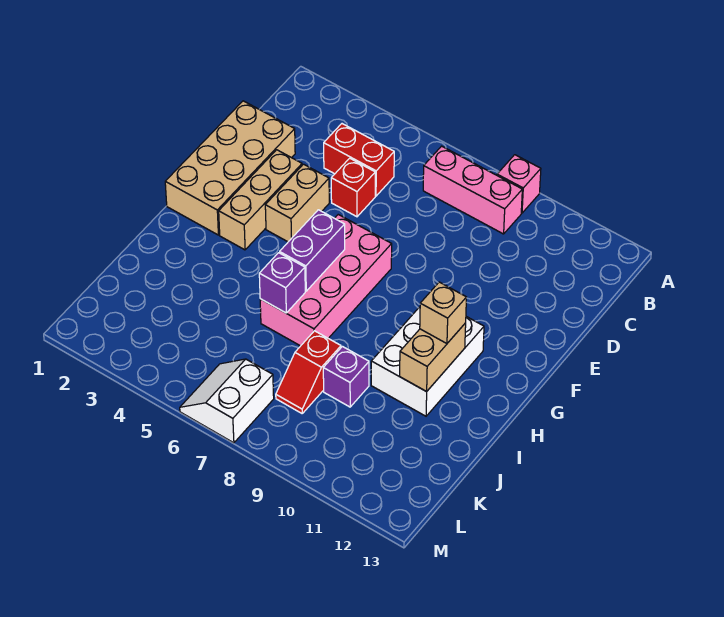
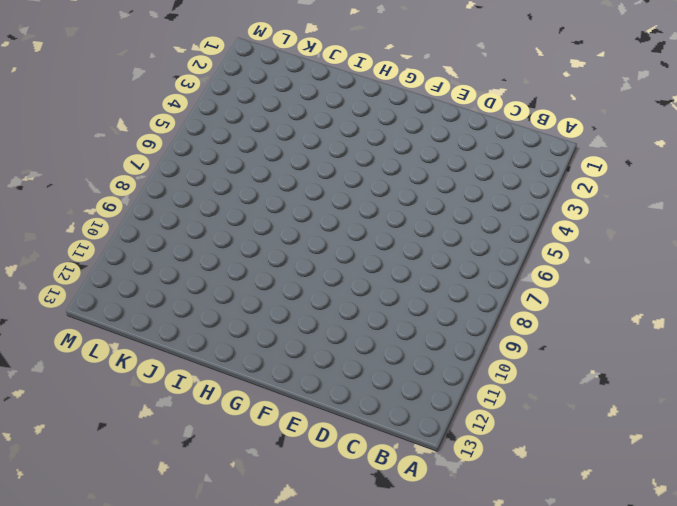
none -> pink brick A9 level 1
none -> pink brick B7:B9 level 1
none -> red brick C4:C5 level 1

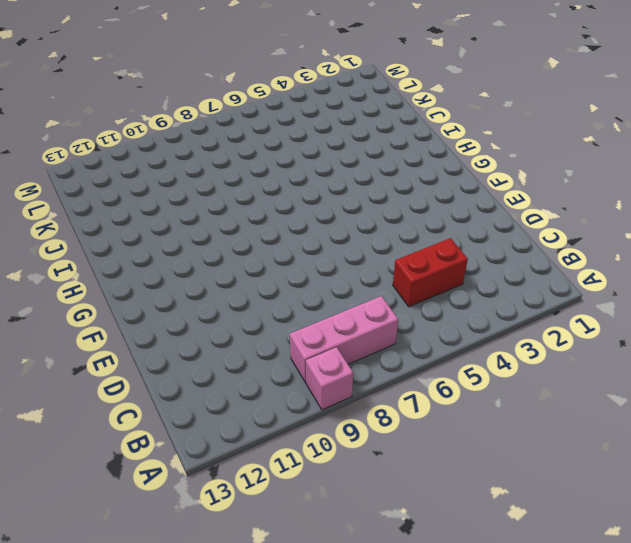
none -> tan brick D1:G2 level 1
none -> red brick D5 level 1
none -> tan brick E3:G3 level 1

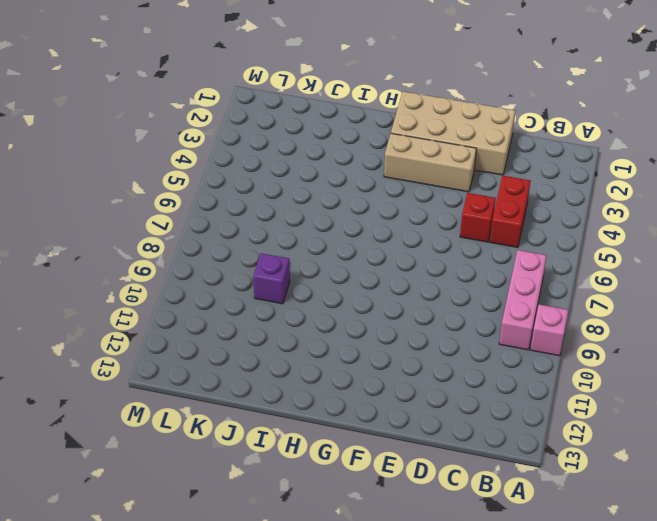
none -> tan brick E4:F4 level 1
none -> pink brick F6:I7 level 1
none -> white brick G10:I11 level 1

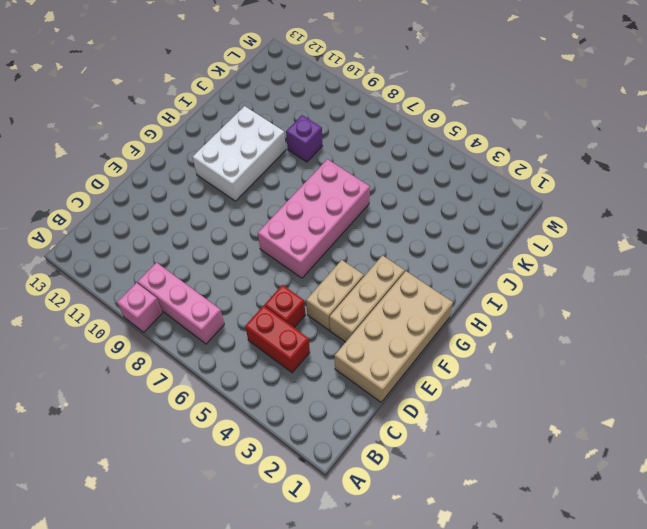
none -> red slope J8:K8 level 1 top J
none -> white slope L6:M7 level 1 top 7
none -> purple brick G6:H6 level 2

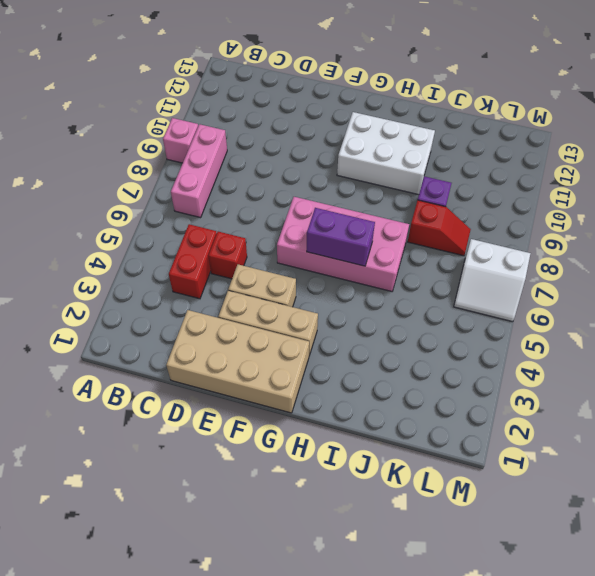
none -> tan brick H11:I11 level 2
none -> purple brick I6 level 2
none -> tan brick H11 level 3

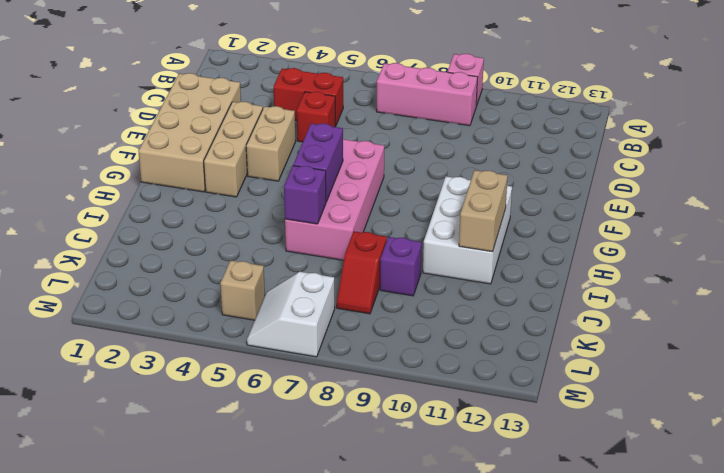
tan brick L5 level 1 -> tan brick H11 level 3

